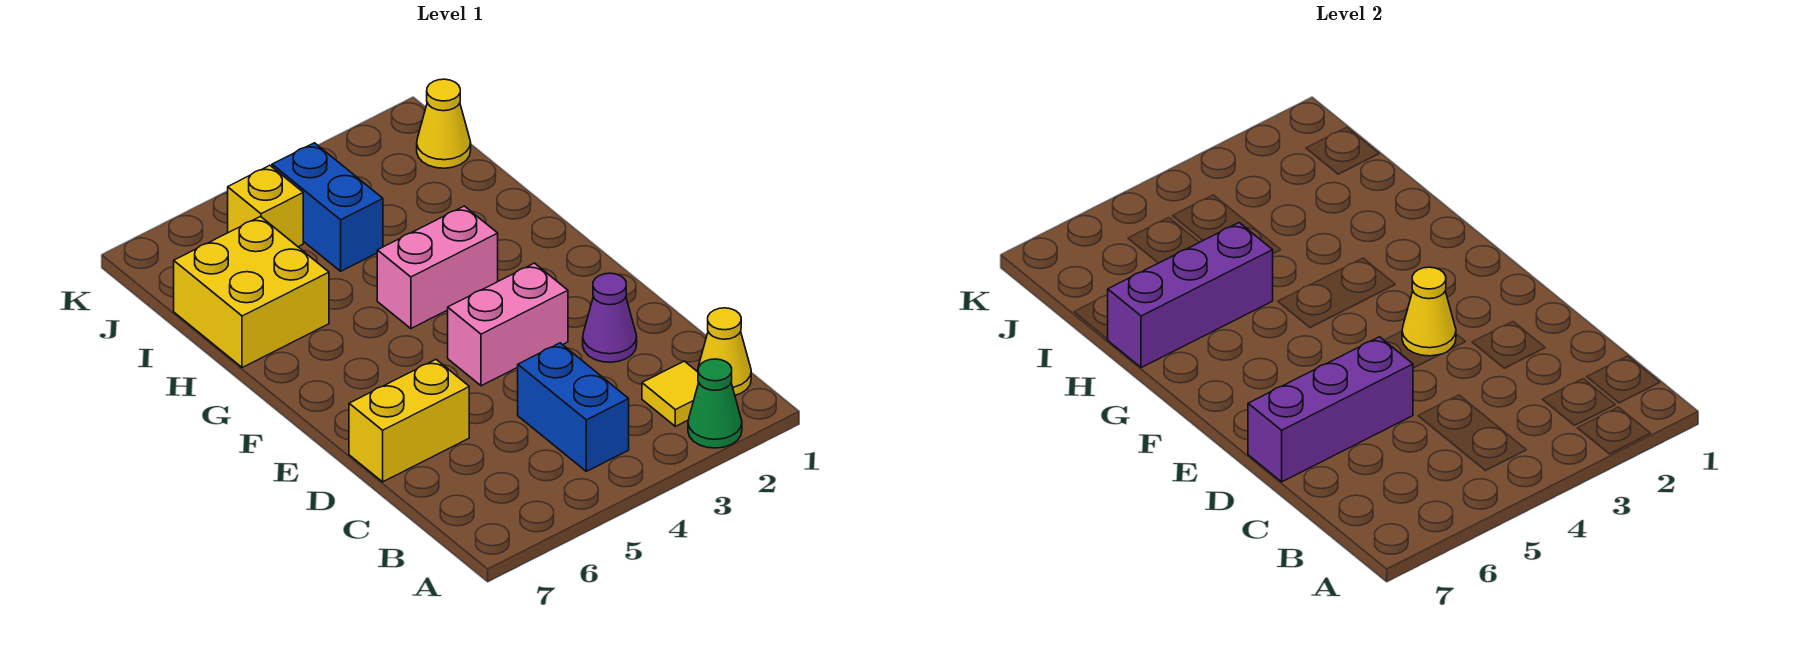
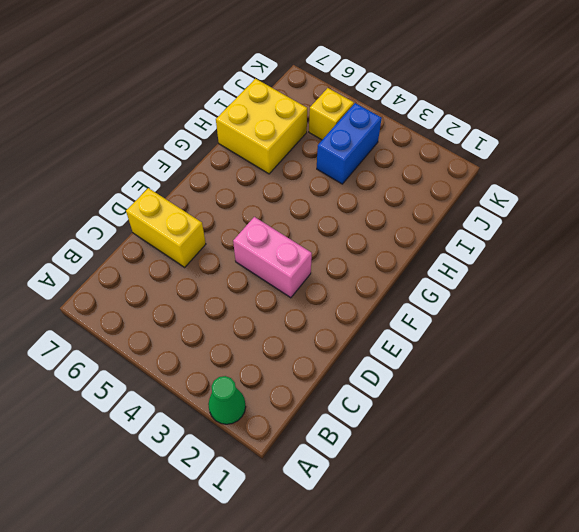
none -> yellow cone B1 level 1
none -> yellow tile B2 level 1
none -> blue brick B4:C4 level 1

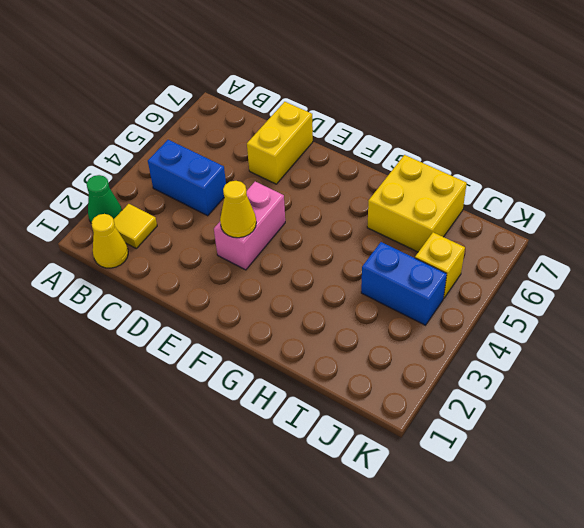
none -> purple cone D2 level 1
none -> pink brick G3:G4 level 1
none -> yellow cone J1 level 1

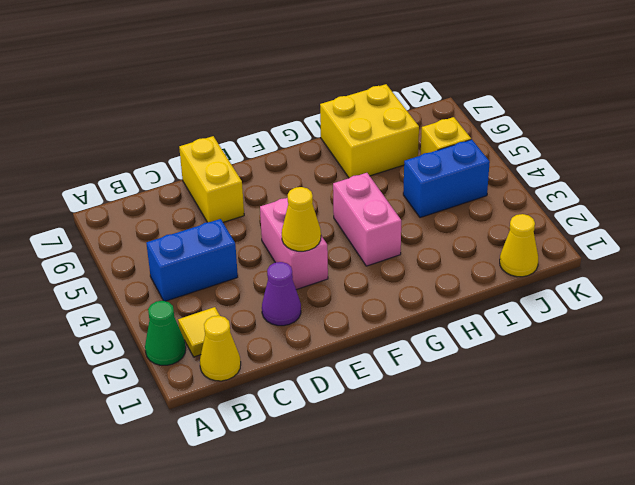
none -> purple brick D5:D7 level 2
none -> purple brick H5:H7 level 2

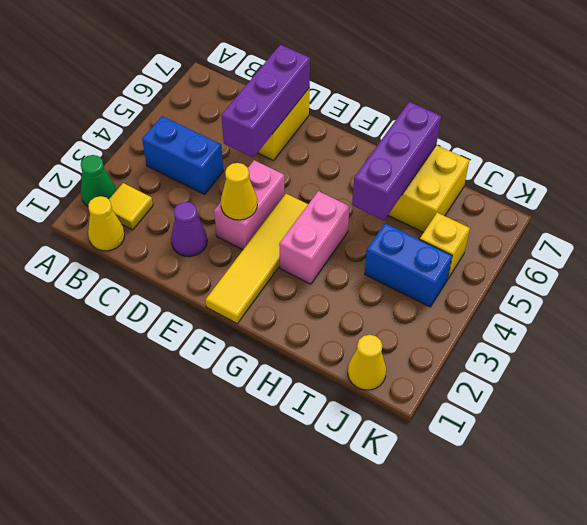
yellow tile F1:F4 level 1 -> none

